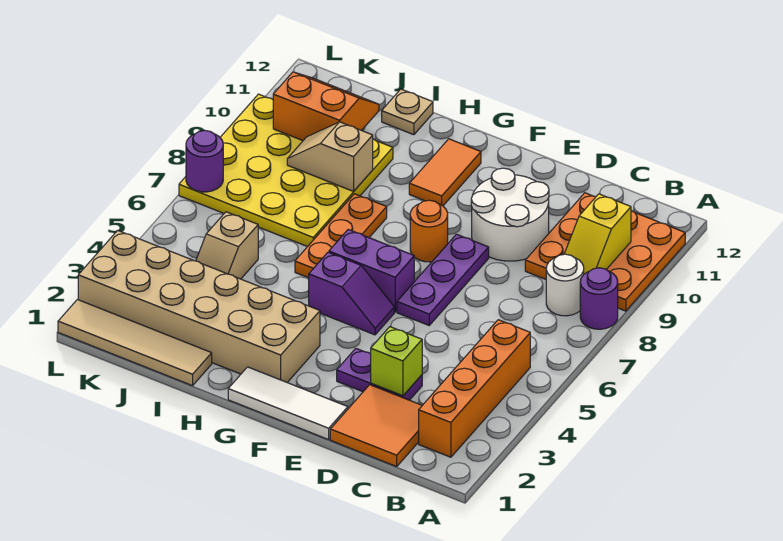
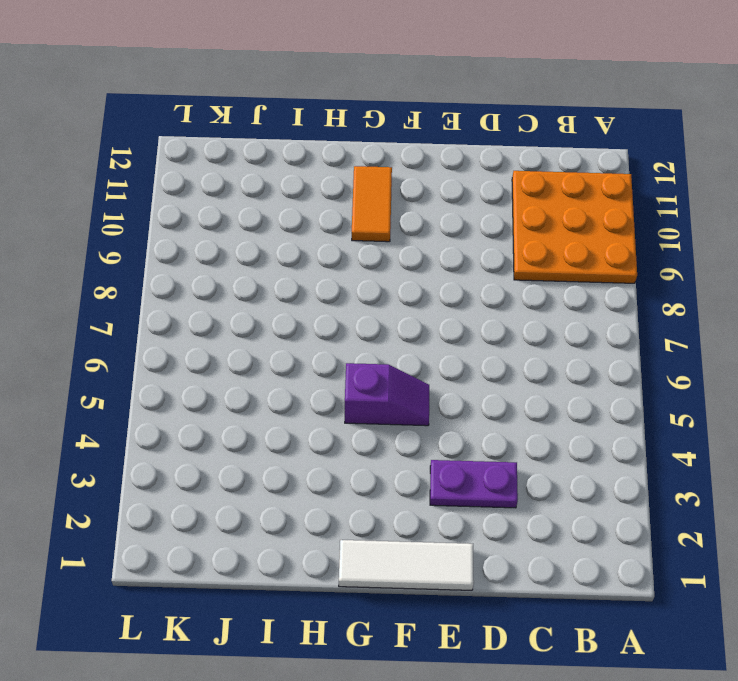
none -> purple round brick A8 level 1
none -> orange brick B2:B5 level 1
none -> white round brick B8 level 1

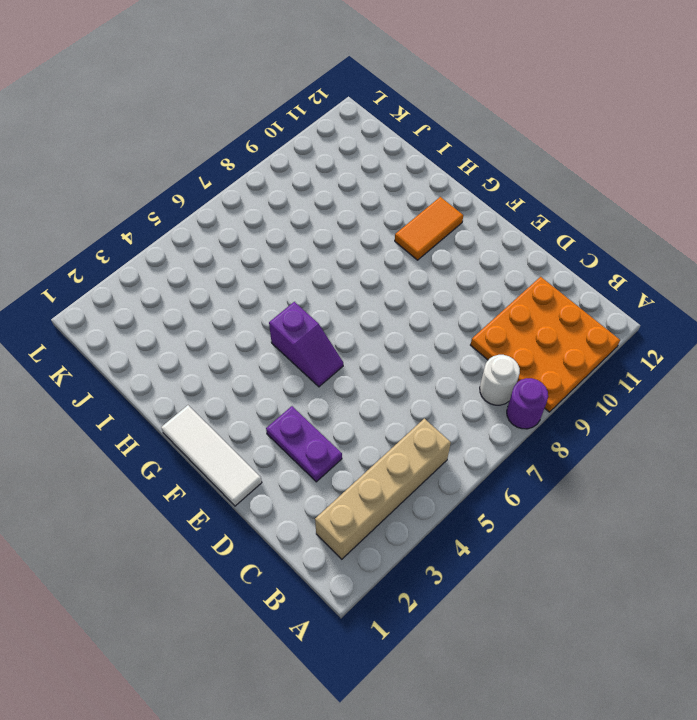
tan brick B2:B5 level 1 -> orange brick B2:B5 level 1
none -> orange tile C1:D2 level 1
none -> white round brick D9:E10 level 1
none -> purple plate E6:E8 level 1

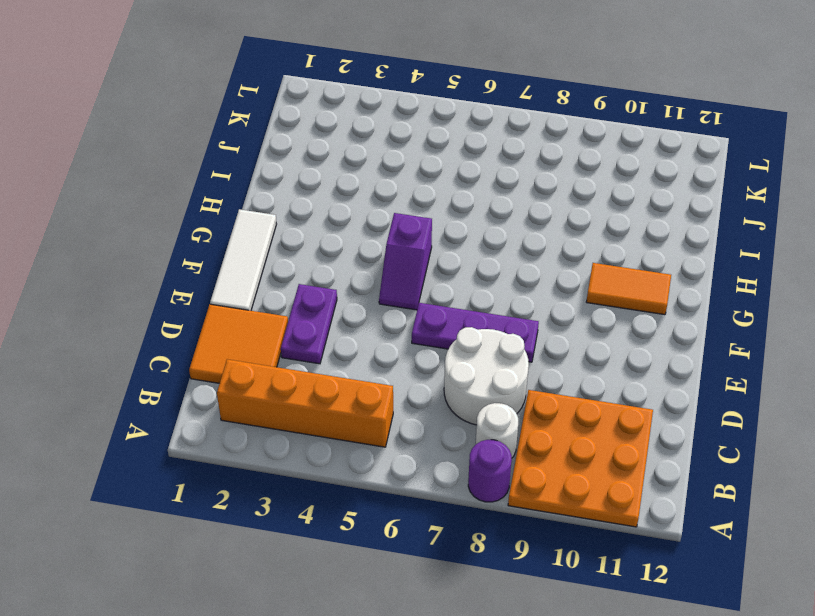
white round brick C7:D8 level 1 -> white round brick D9:E10 level 1
none -> purple brick F6:G6 level 1
none -> orange round brick F8 level 1
none -> tan brick G2:L3 level 1

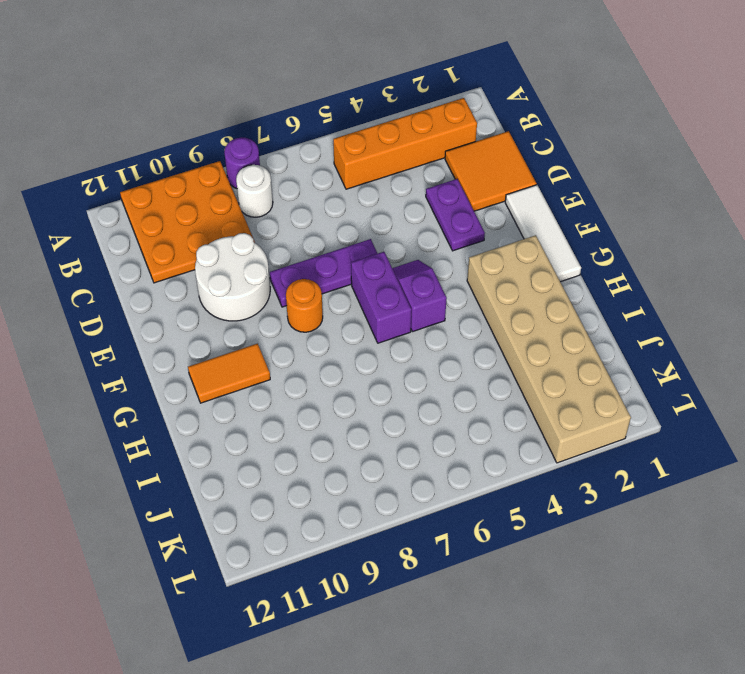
none -> orange plate H6:H8 level 1
none -> tan tile I1:L1 level 1
none -> yellow plate I7:L10 level 1

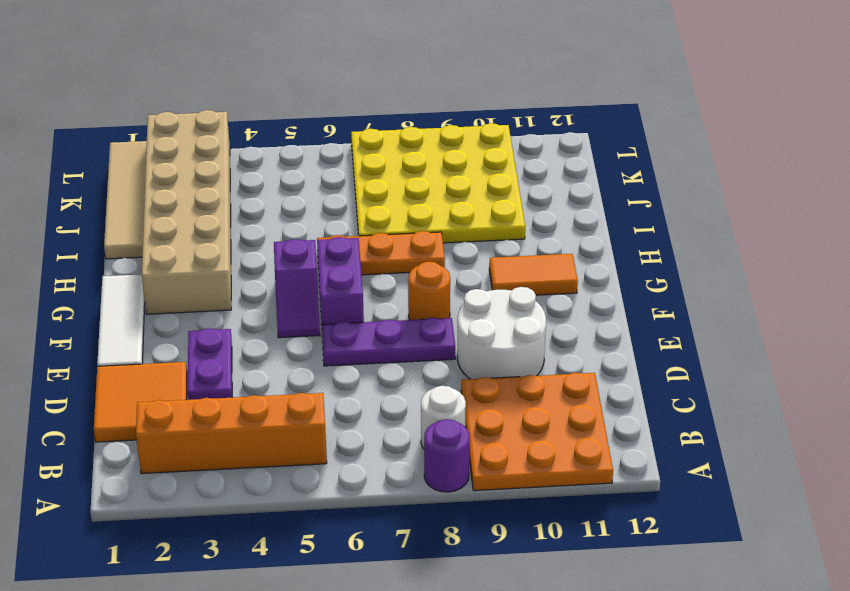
none -> tan plate I12 level 1
none -> tan slope J4:J5 level 1 top 5
none -> yellow slope B9:B10 level 2 top 10

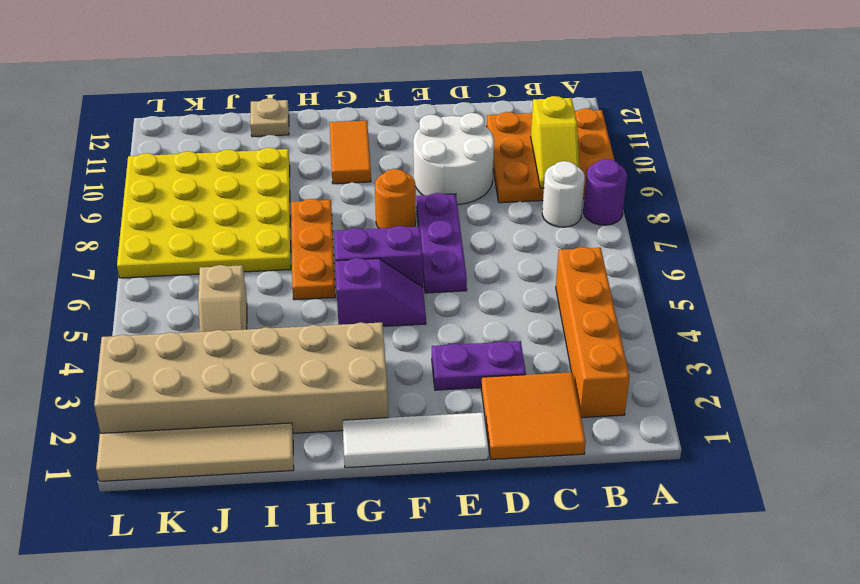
none -> lime brick D3 level 2
none -> tan slope I9:J9 level 2 top I
none -> orange slope J10:K11 level 2 top 10

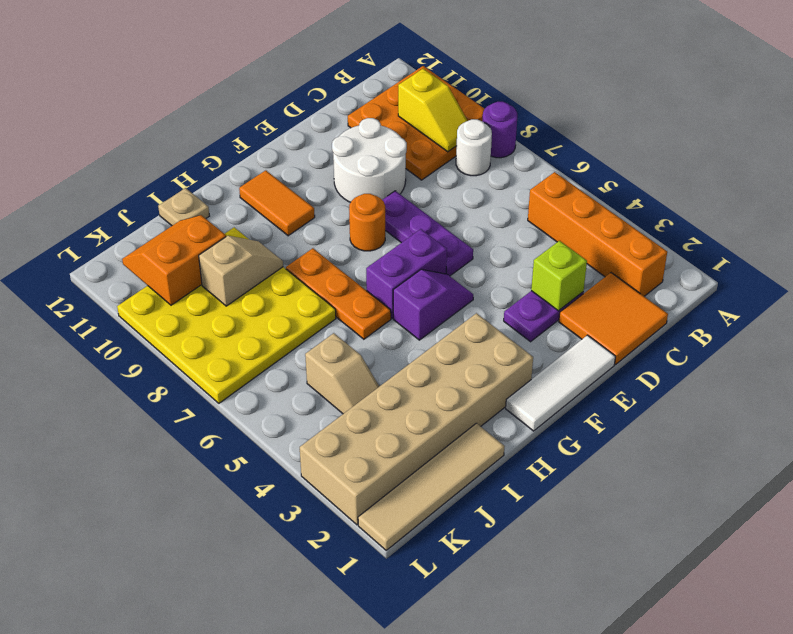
tan slope I9:J9 level 2 top J -> tan slope I9:J9 level 2 top I
none -> purple round brick L7 level 2

